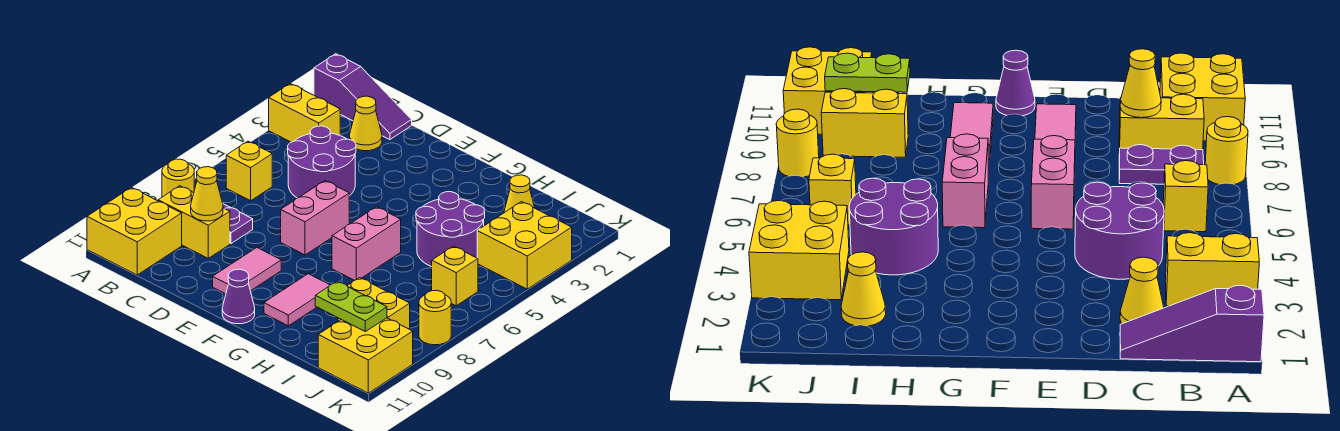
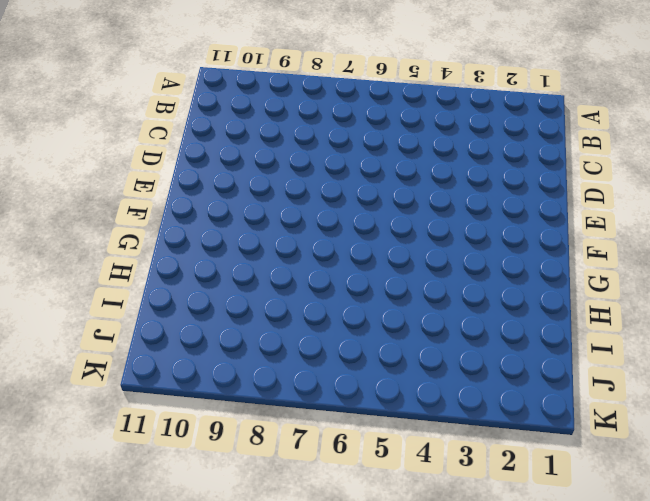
none -> purple slope A1:C1 level 1 top A
none -> yellow brick A3:B3 level 1
none -> yellow round brick A8 level 1

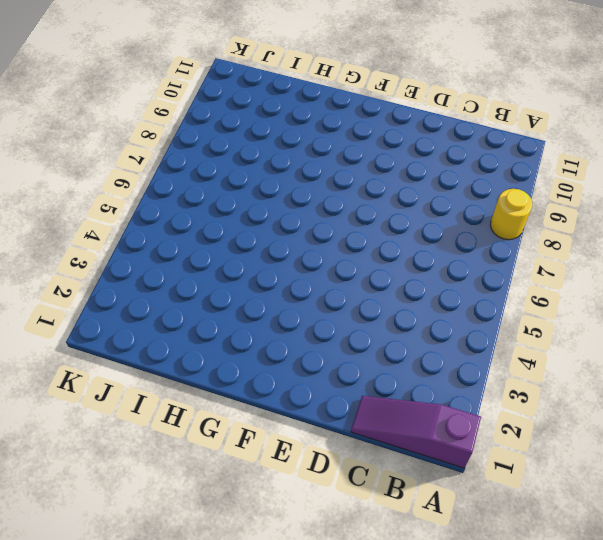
none -> yellow brick A3:B3 level 1
none -> yellow brick A10:B11 level 1
none -> yellow brick B6 level 1

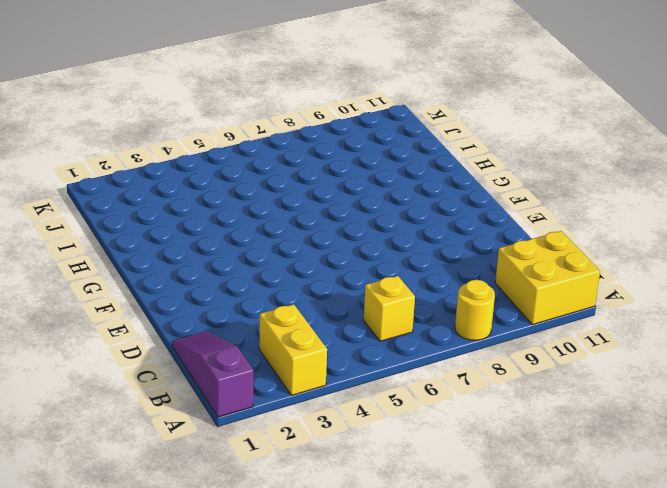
none -> purple plate B8:C8 level 1
none -> yellow brick B9:C9 level 1
none -> yellow cone C2 level 1

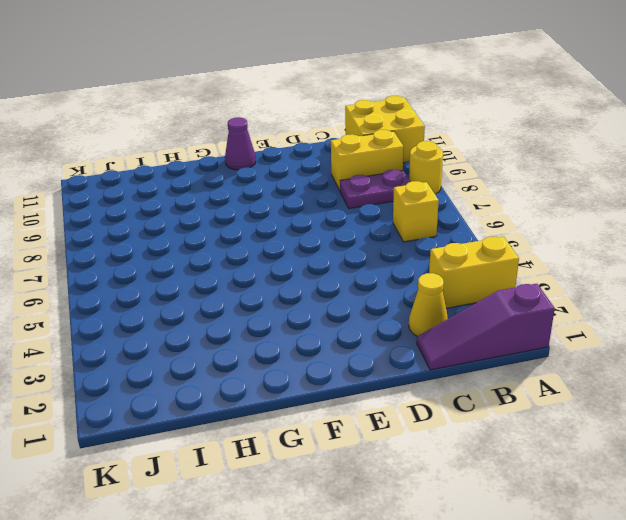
none -> purple round brick C4:D5 level 1
none -> pink brick E6:E7 level 1
none -> pink tile E9:E10 level 1

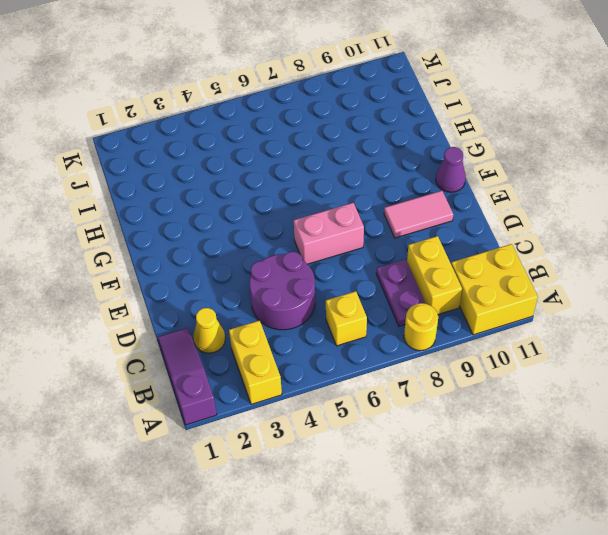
none -> pink brick G6:G7 level 1
none -> pink tile G9:G10 level 1
none -> purple round brick H4:I5 level 1

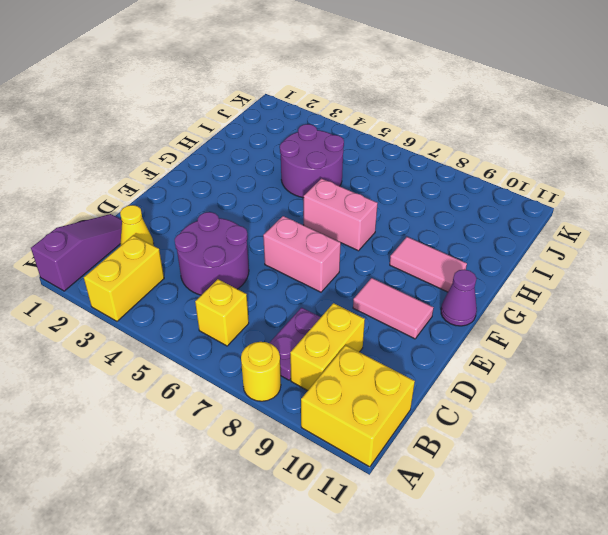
none -> yellow cone I2 level 1
none -> yellow brick I9:J9 level 1
none -> yellow brick J3:K4 level 1

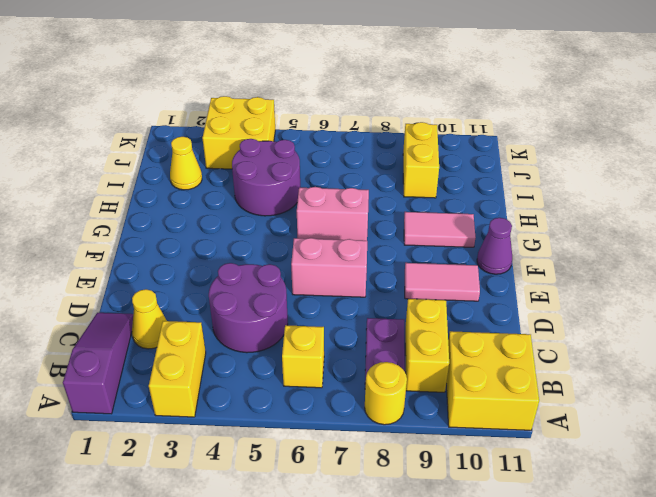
none -> yellow brick J6 level 1
none -> yellow brick J10:K11 level 1
none -> yellow round brick K8 level 1

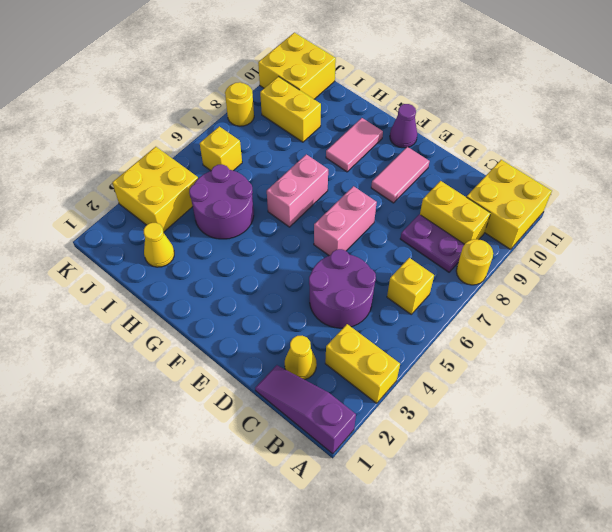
none -> yellow cone C9 level 2
none -> lime plate I10:J10 level 2

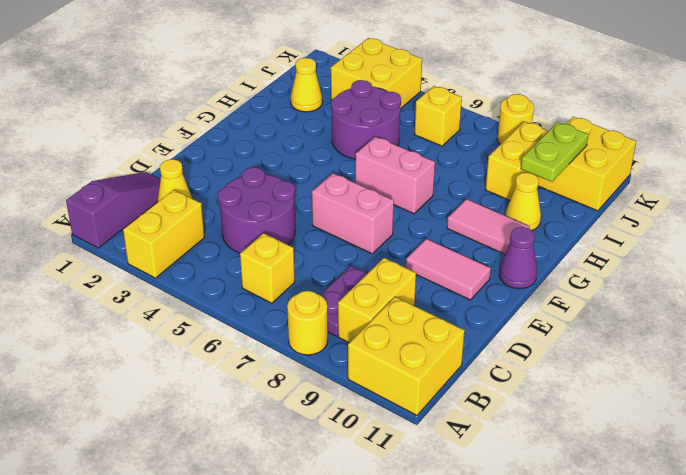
yellow cone H10 level 1 -> yellow cone C9 level 2

